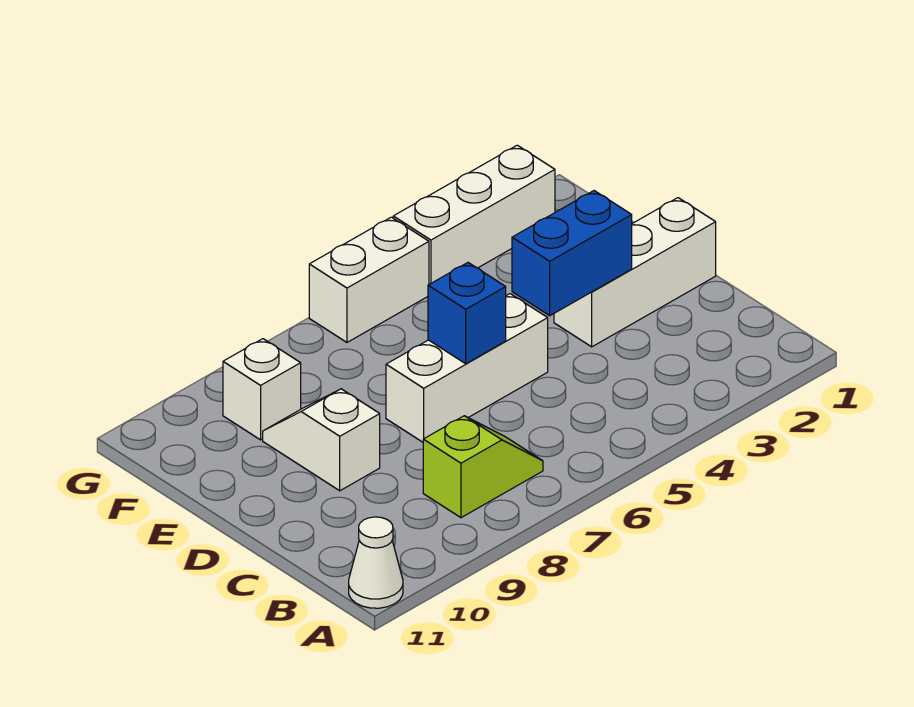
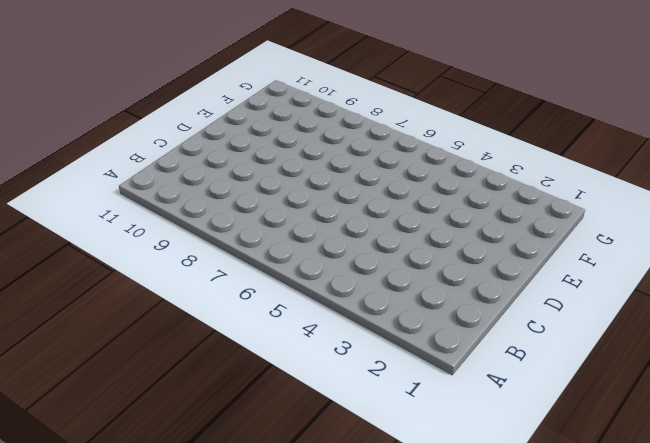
none -> white cone A11 level 1
none -> lime slope B7:B8 level 1 top 8

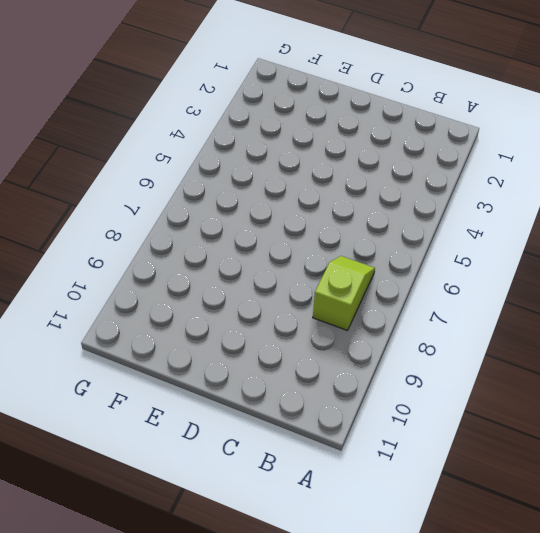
none -> white cone A11 level 1
none -> white brick D1:D3 level 1

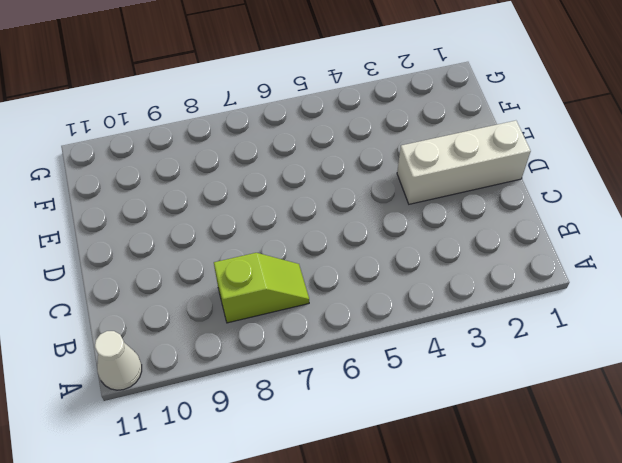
none -> white brick D5:D7 level 1
none -> white slope D9:E9 level 1 top D

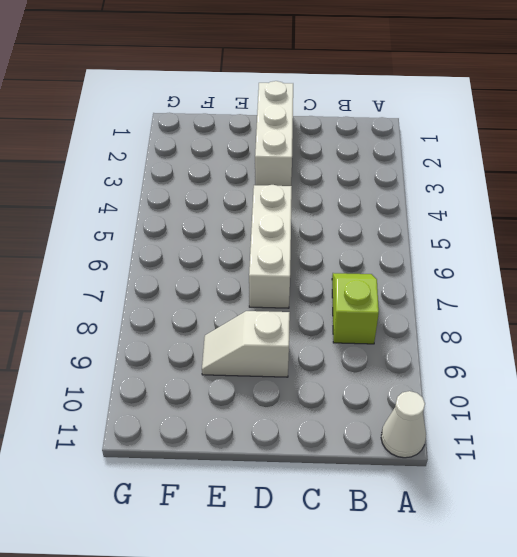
none -> white brick F9 level 1
none -> white brick G2:G4 level 1

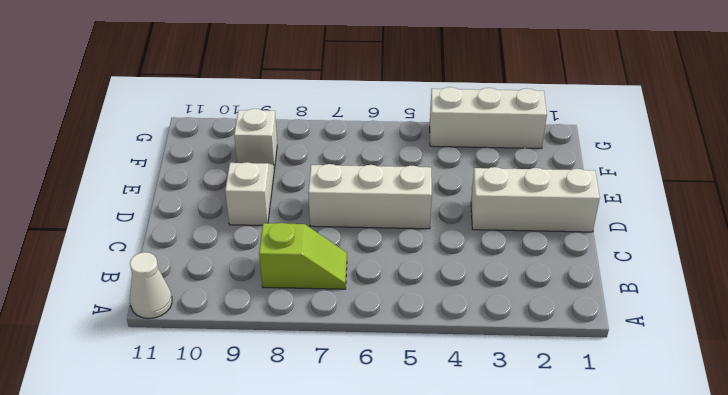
none -> white brick G5:G6 level 1
none -> blue brick D3:D4 level 2

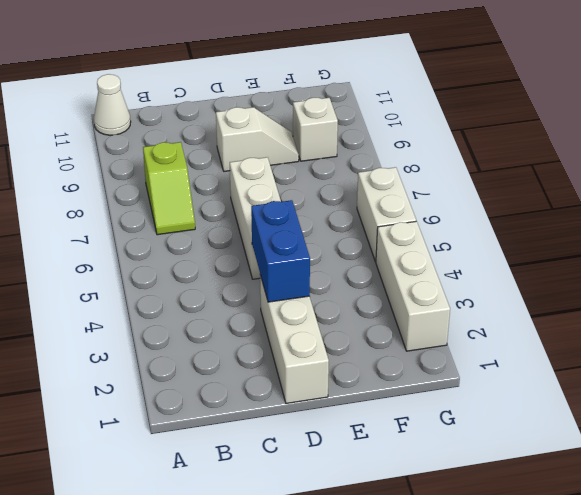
none -> blue brick D6 level 2

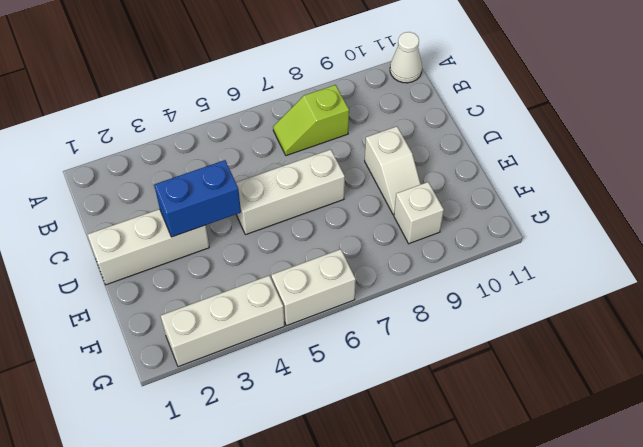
none -> blue brick D6 level 2

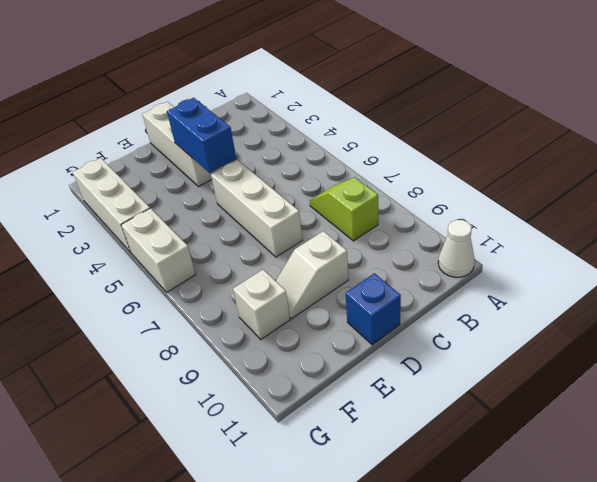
blue brick D11 level 1 -> blue brick D6 level 2

